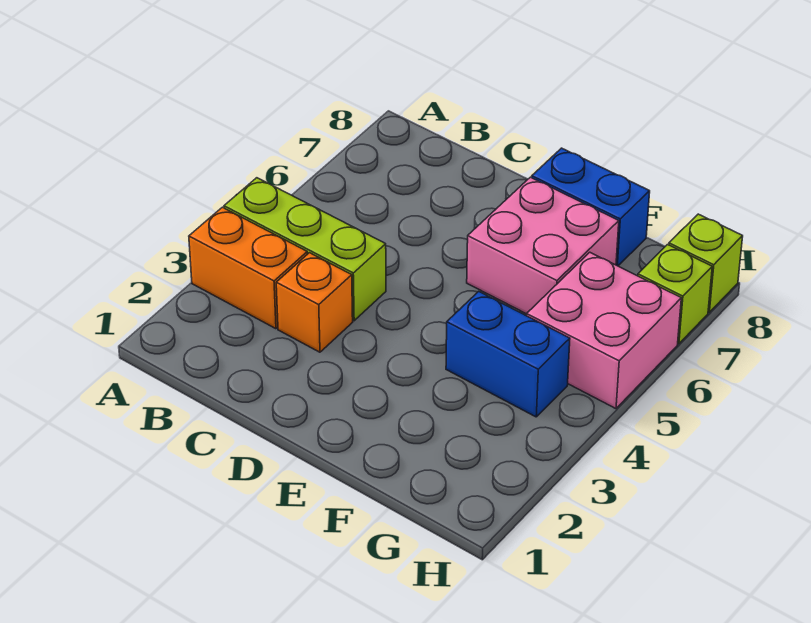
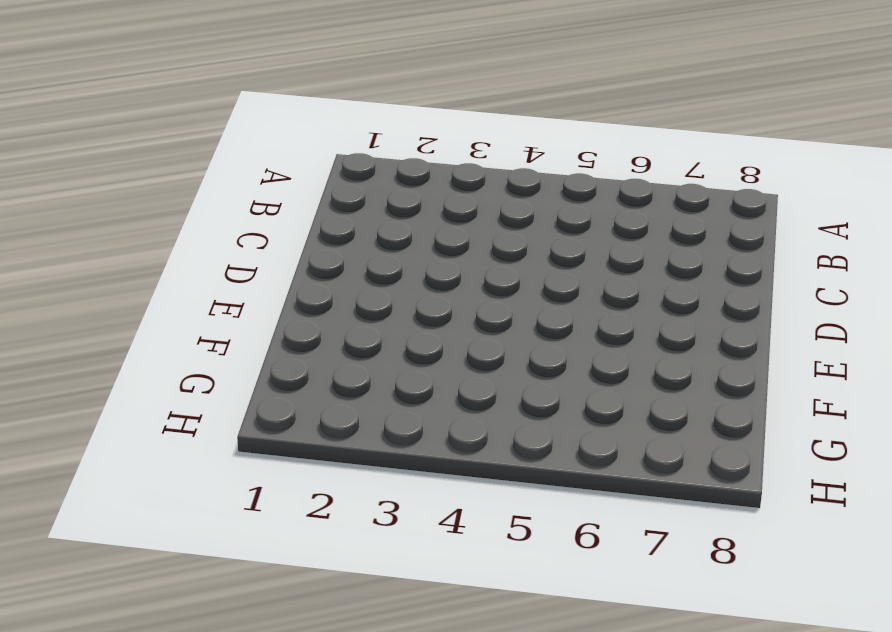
none -> orange brick A3:B3 level 1
none -> lime brick A4:C4 level 1

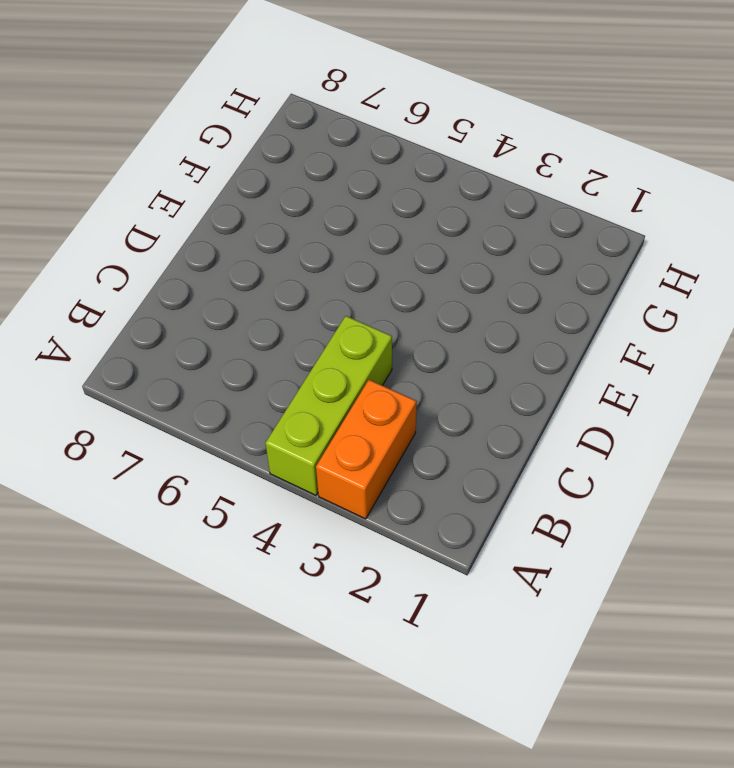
none -> orange brick C3 level 1
none -> pink brick E6:F7 level 1

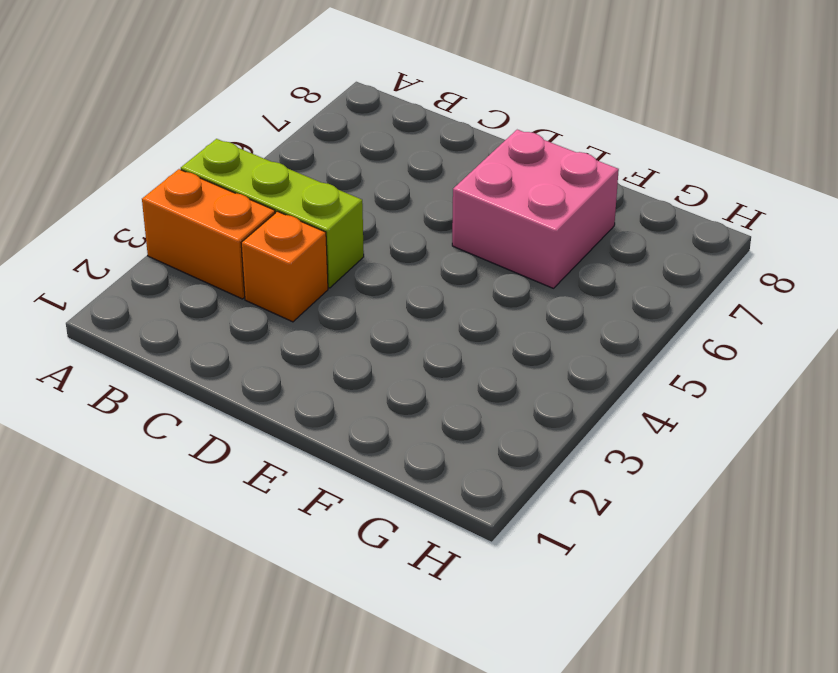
none -> blue brick E8:F8 level 1
none -> blue brick F4:G4 level 1

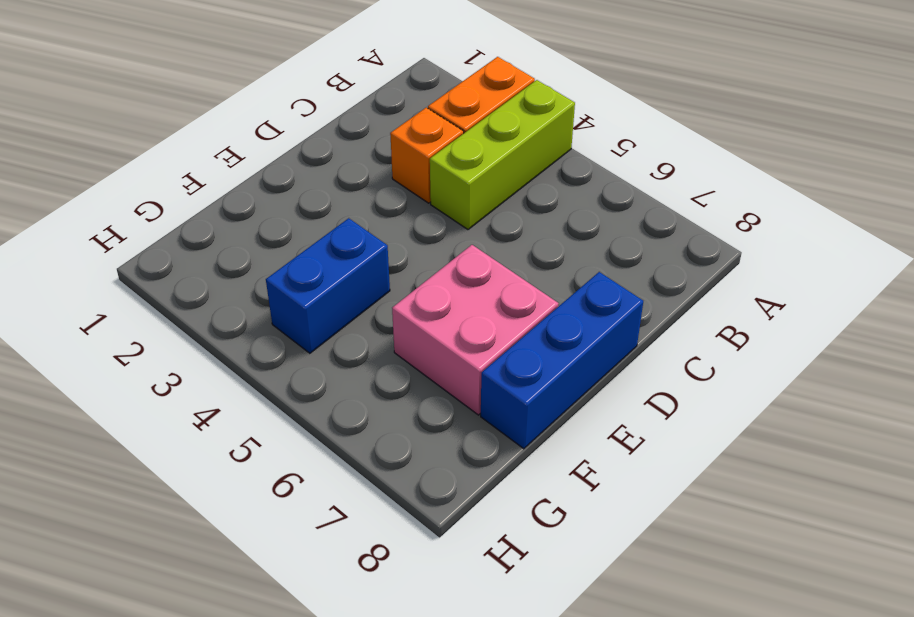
blue brick D8:F8 level 1 -> blue brick E8:F8 level 1
none -> pink brick G5:H6 level 1
none -> lime brick H7 level 1

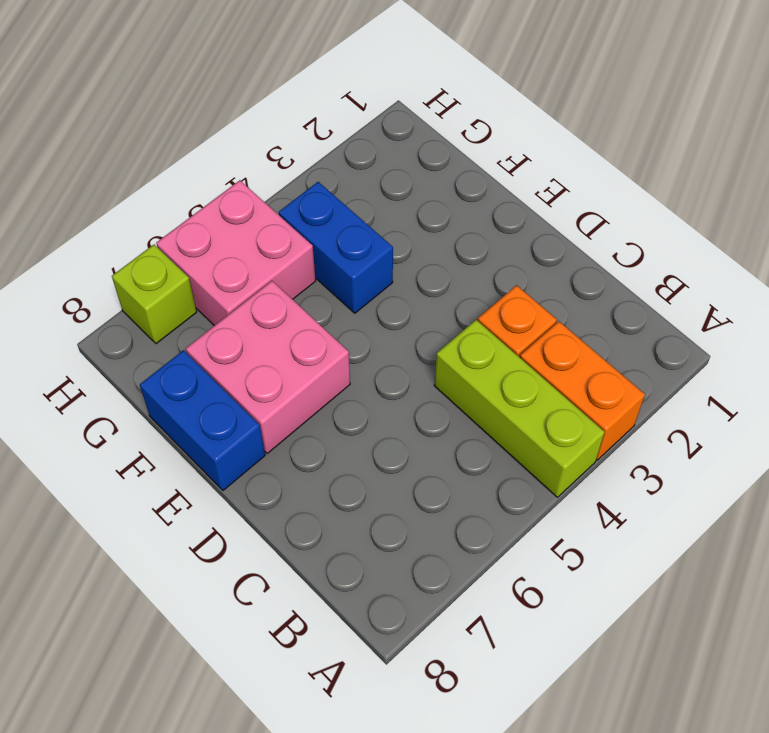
none -> lime brick H8 level 1

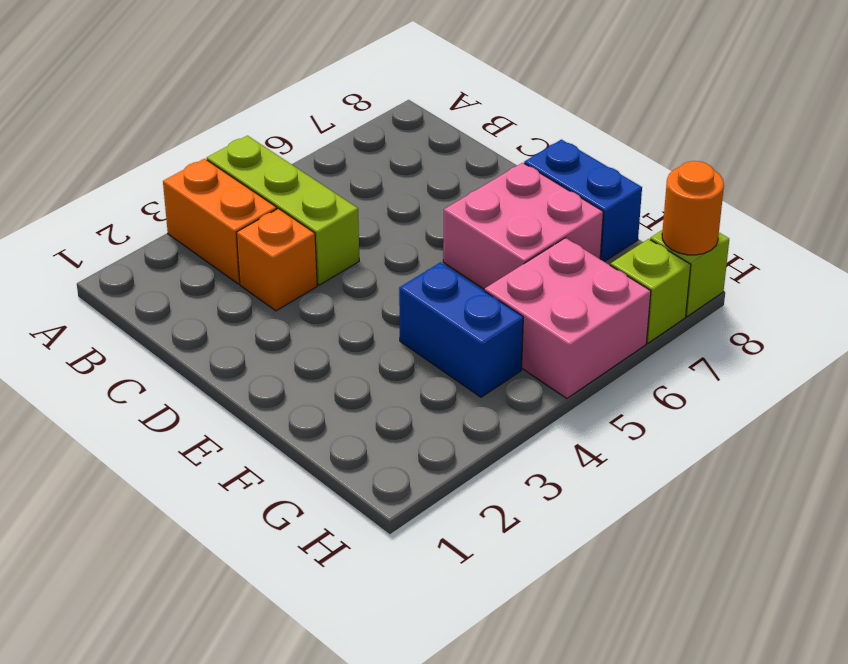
orange round brick H8 level 2 -> none

